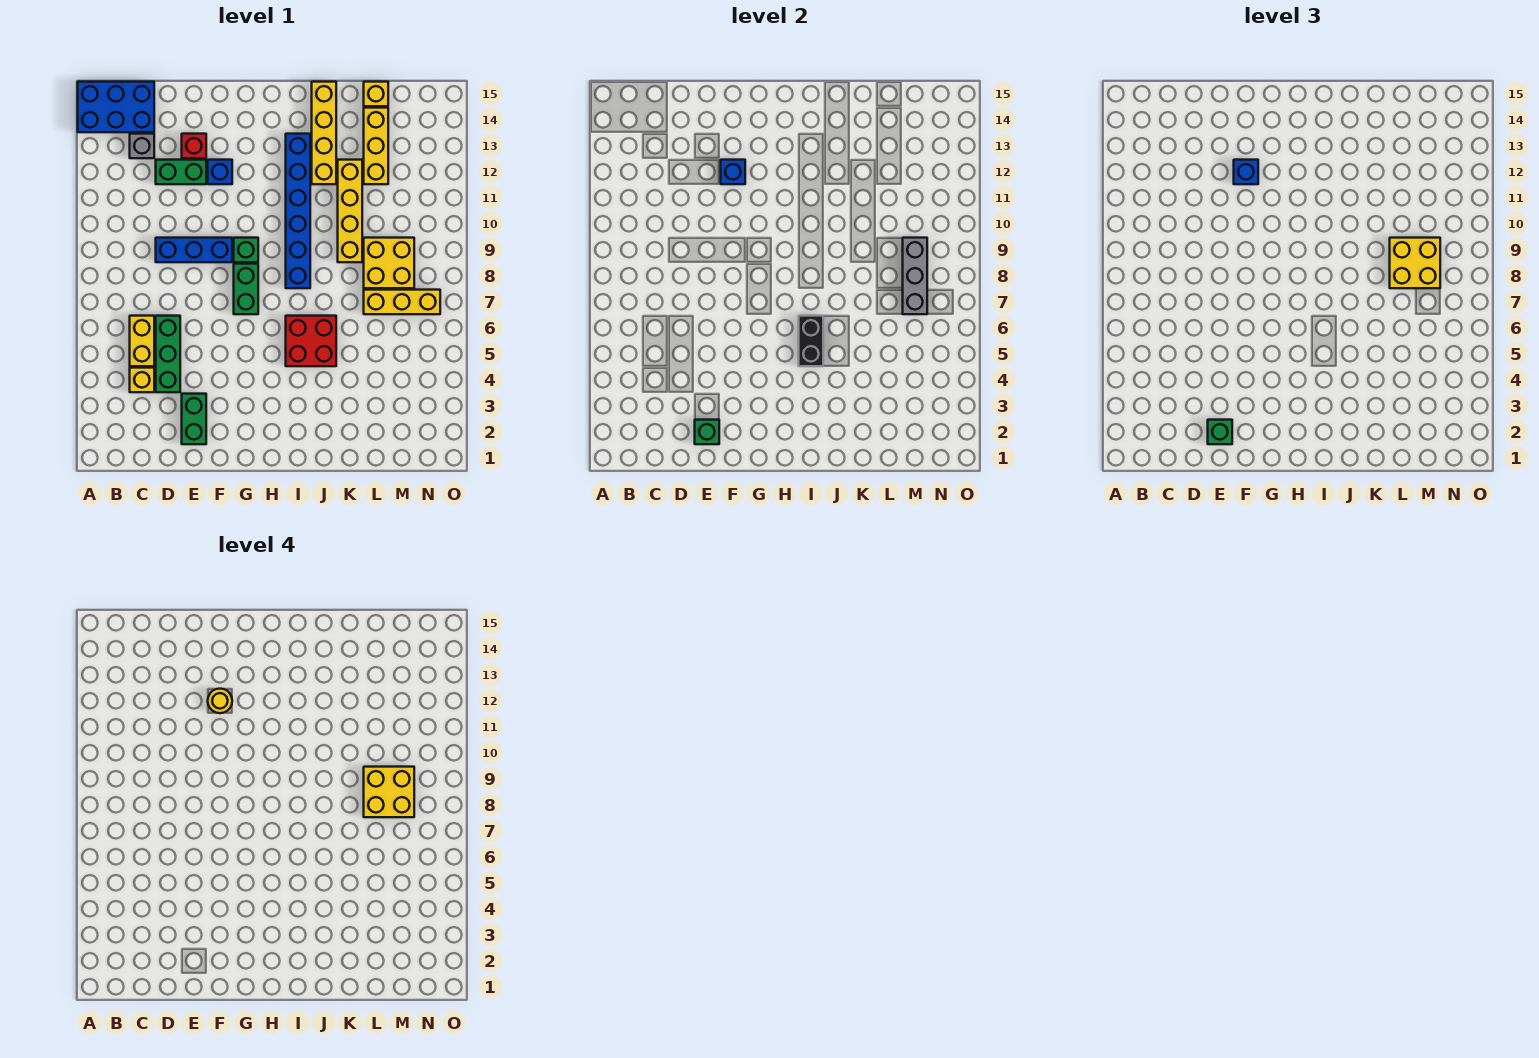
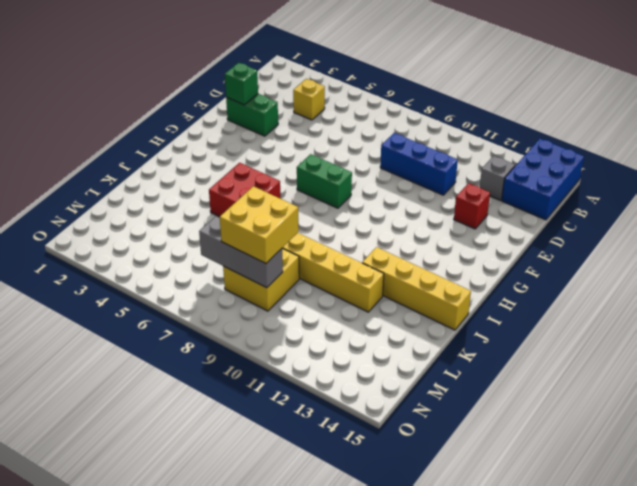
blue brick D9:D11 level 1 -> blue brick D9:F9 level 1
none -> yellow brick C5:C6 level 1
none -> green brick D4:D6 level 1
none -> green brick D12:E12 level 1

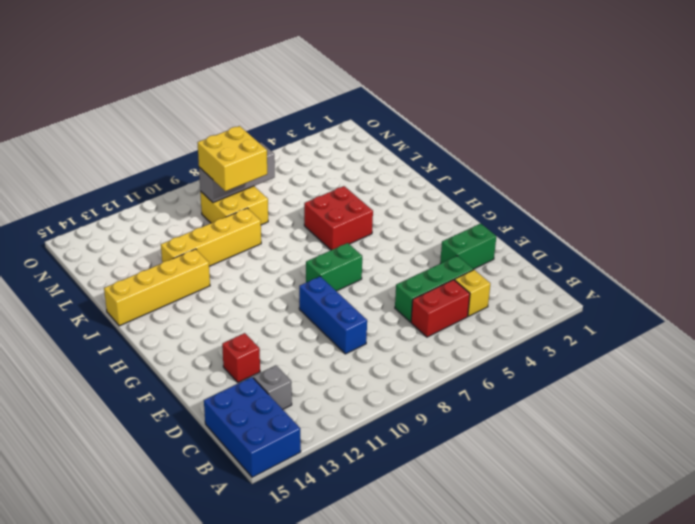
red brick C5:C6 level 1 -> yellow brick C5:C6 level 1
none -> green brick D12:E12 level 1
none -> blue brick F12 level 1
none -> green brick G9 level 1

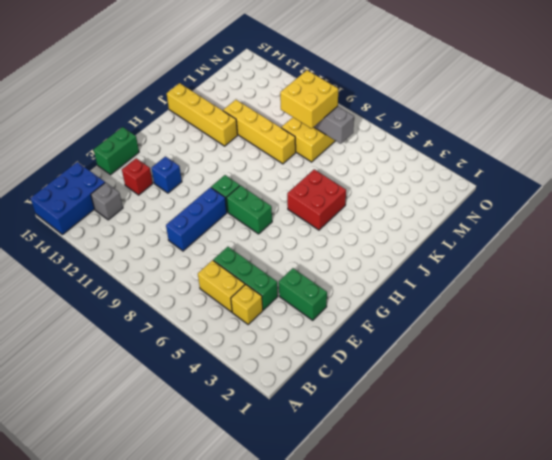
green brick E15:F15 level 1 -> green brick D12:E12 level 1
none -> blue brick I8:I13 level 1
none -> yellow brick L7:N7 level 1
none -> yellow brick L12:L14 level 1

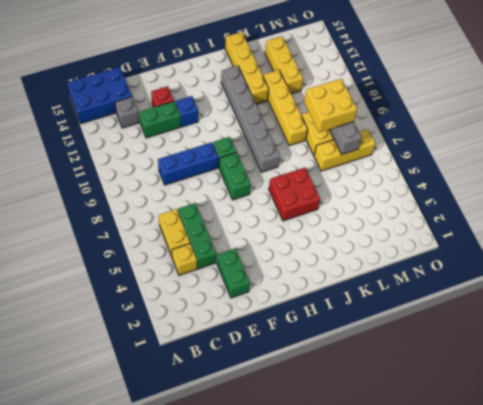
grey brick I8:I13 level 1 -> blue brick I8:I13 level 1
none -> yellow brick L15 level 1
none -> green brick E2 level 2
none -> blue brick F12 level 2

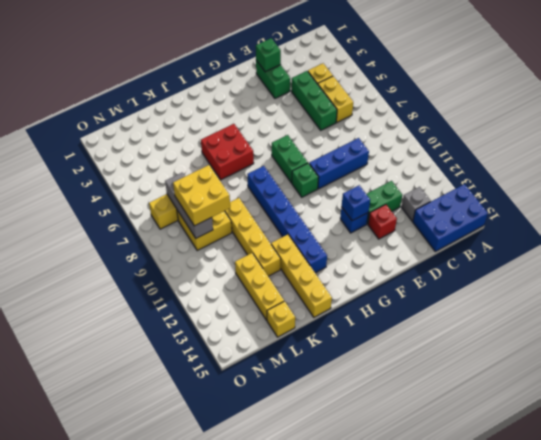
none -> black brick I5:I6 level 2
none -> green brick E2 level 3
none -> blue brick F12 level 3

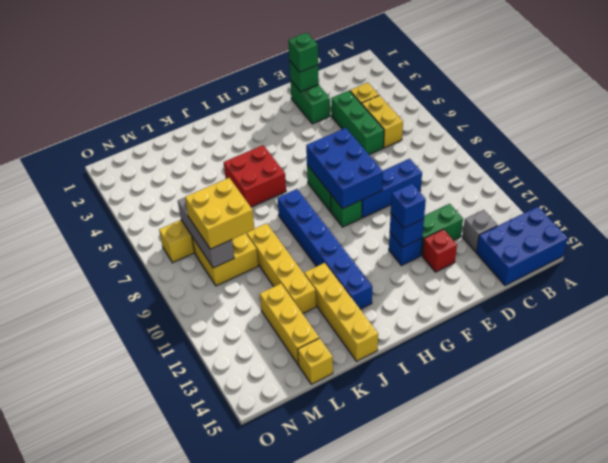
blue brick F7:G9 level 2 -> none
none -> black brick I5:I6 level 2
none -> yellow round brick F12 level 4
none -> yellow brick L8:M9 level 4

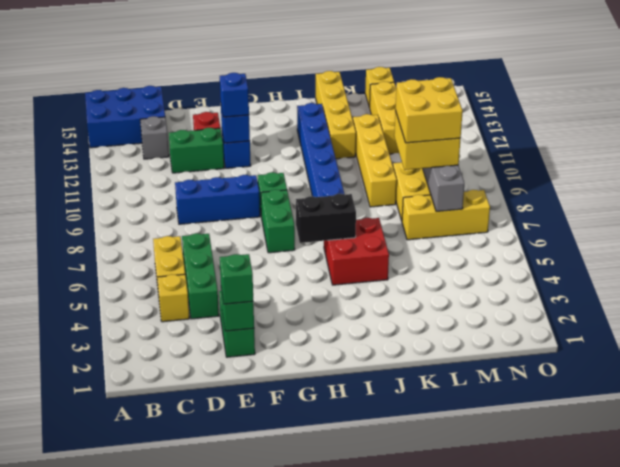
black brick H6:I6 level 2 -> black brick I5:I6 level 2
none -> yellow round brick F12 level 4

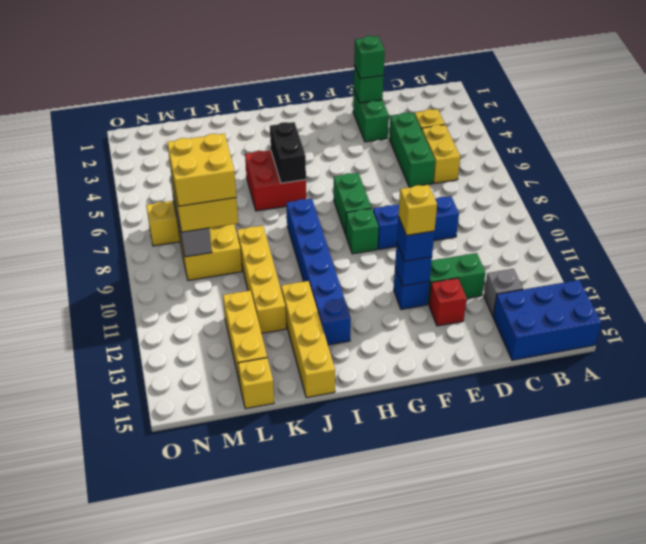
yellow brick F12 level 4 -> yellow round brick F12 level 4

